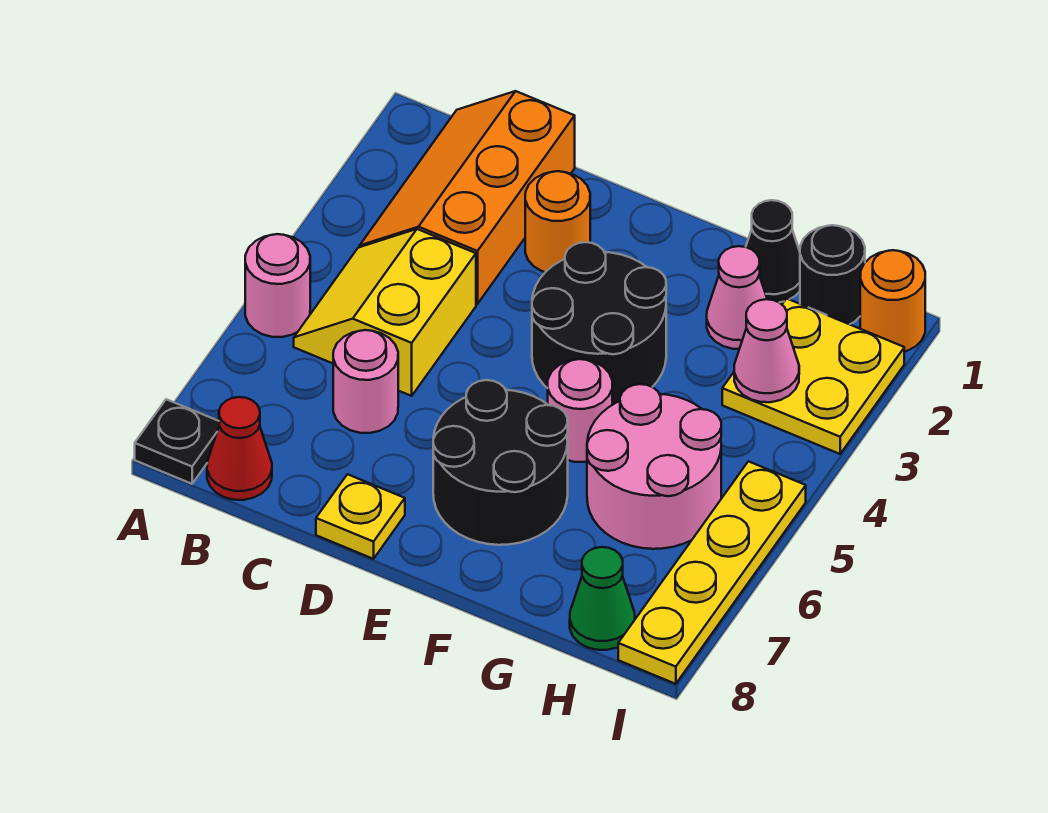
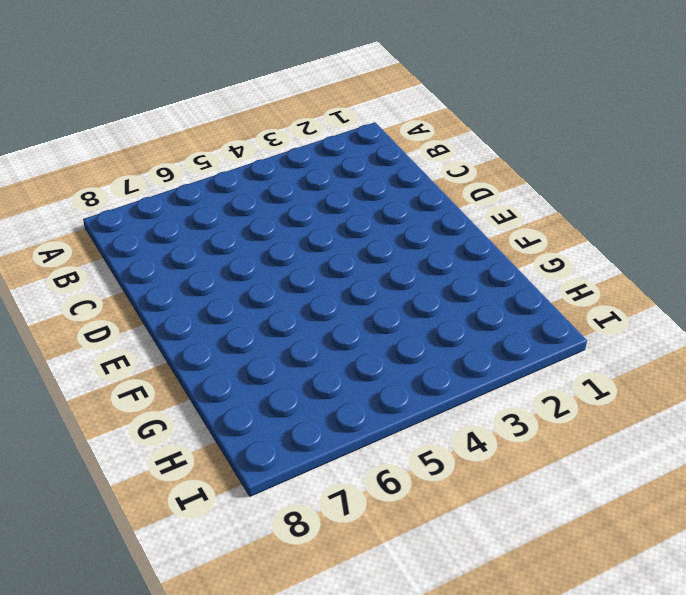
none -> pink round brick A5 level 1
none -> black plate A8 level 1
none -> orange slope B1:C3 level 1 top C

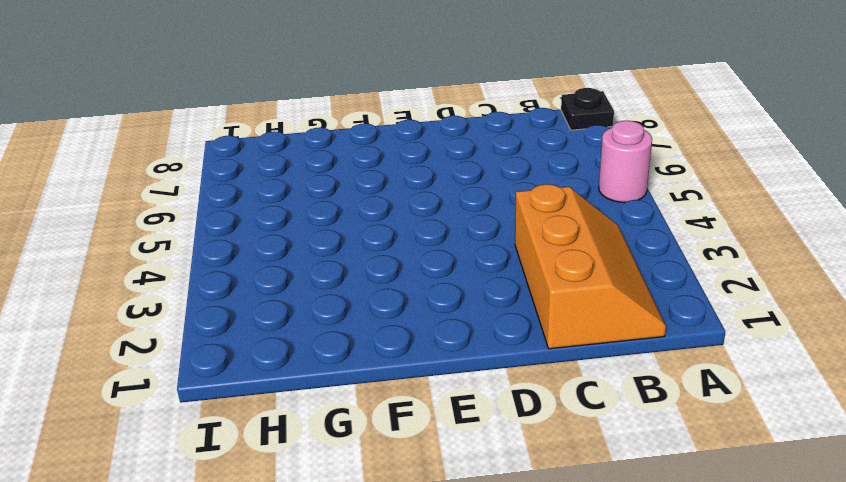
none -> yellow slope B4:C5 level 1 top C
none -> red cone B8 level 1
none -> pink round brick C6 level 1

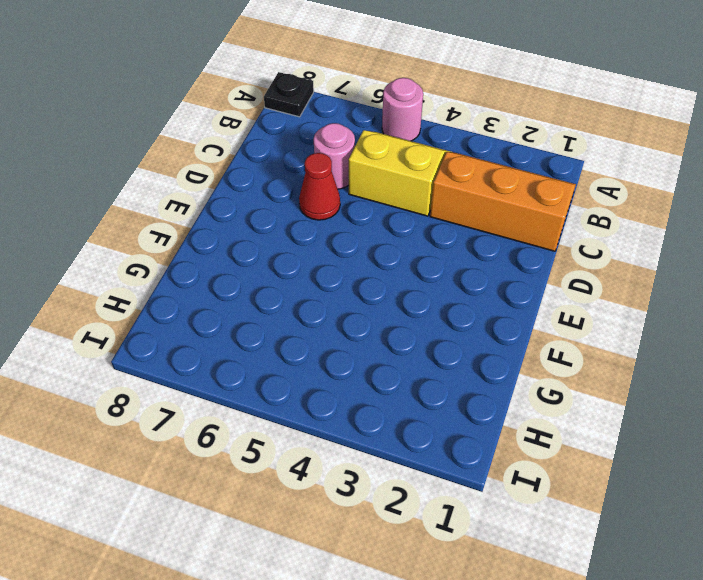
red cone D6 level 1 -> red cone B8 level 1
none -> orange round brick D2 level 1
none -> yellow plate D8 level 1
none -> black round brick E3:F4 level 1

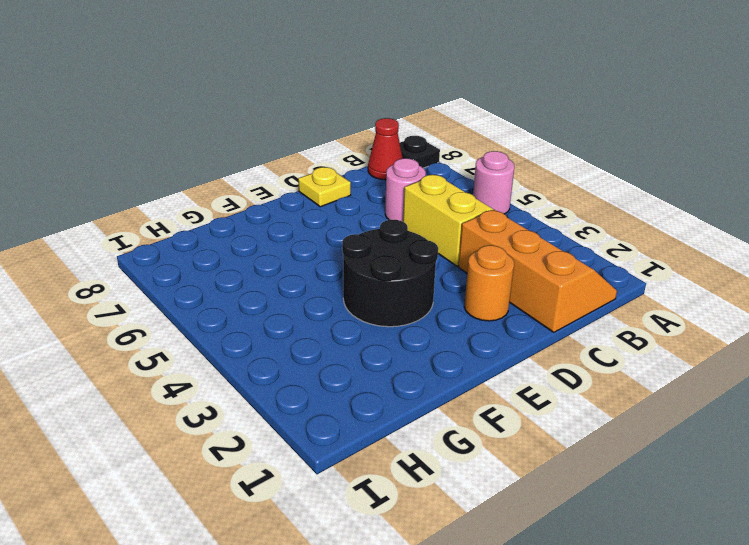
none -> black round brick E6:F7 level 1
none -> pink round brick F5 level 1
none -> black cone G1 level 1

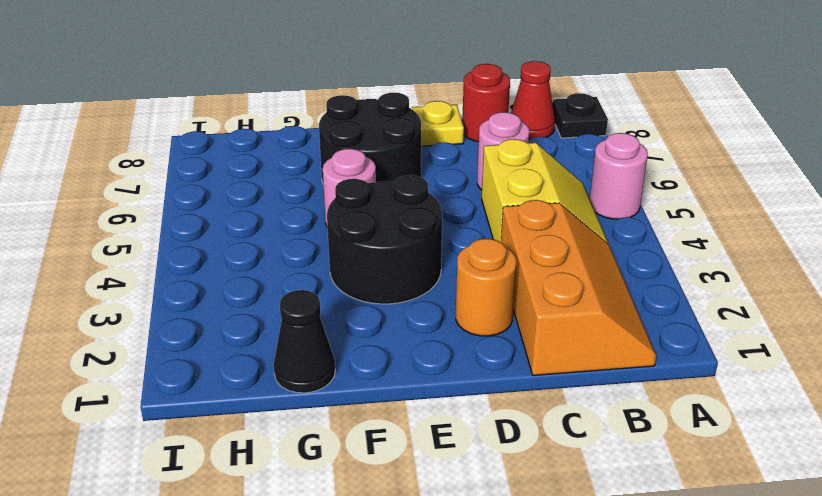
red round brick C8 level 1 -> none
none -> pink cone G2 level 1
none -> pink round brick G5:H6 level 1
none -> black round brick H1 level 1

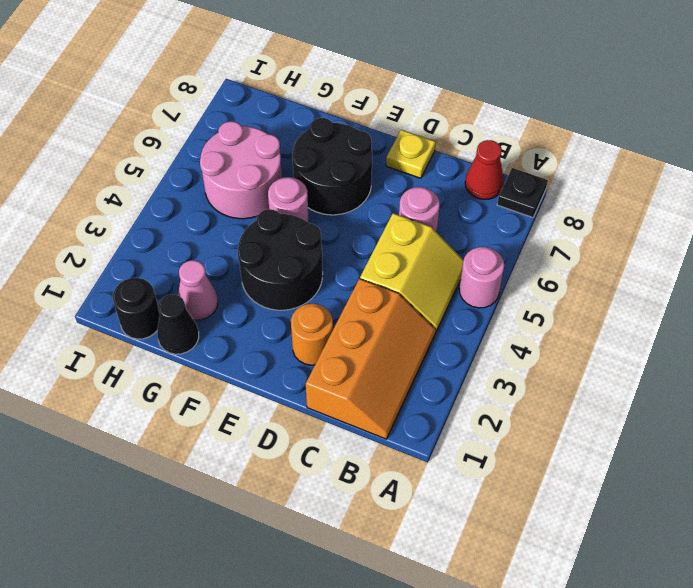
none -> yellow plate H2:I3 level 1
none -> green cone H8 level 1
none -> orange round brick I1 level 1

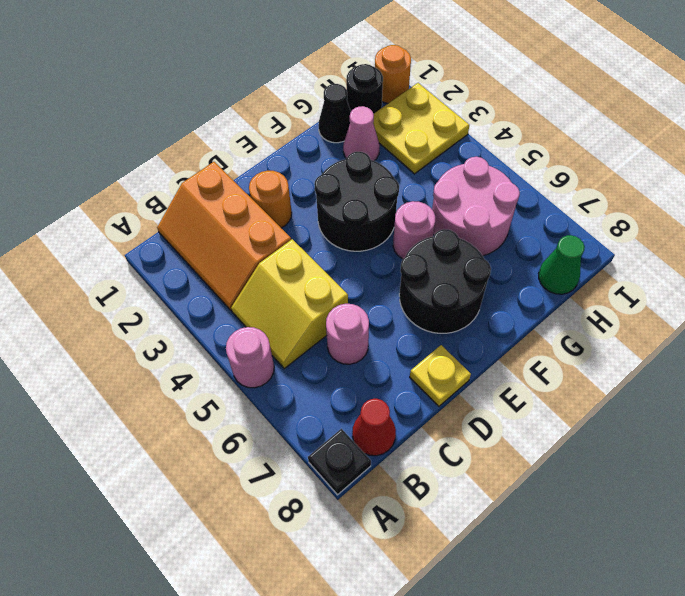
none -> yellow plate I5:I8 level 1
none -> pink cone H3 level 2

